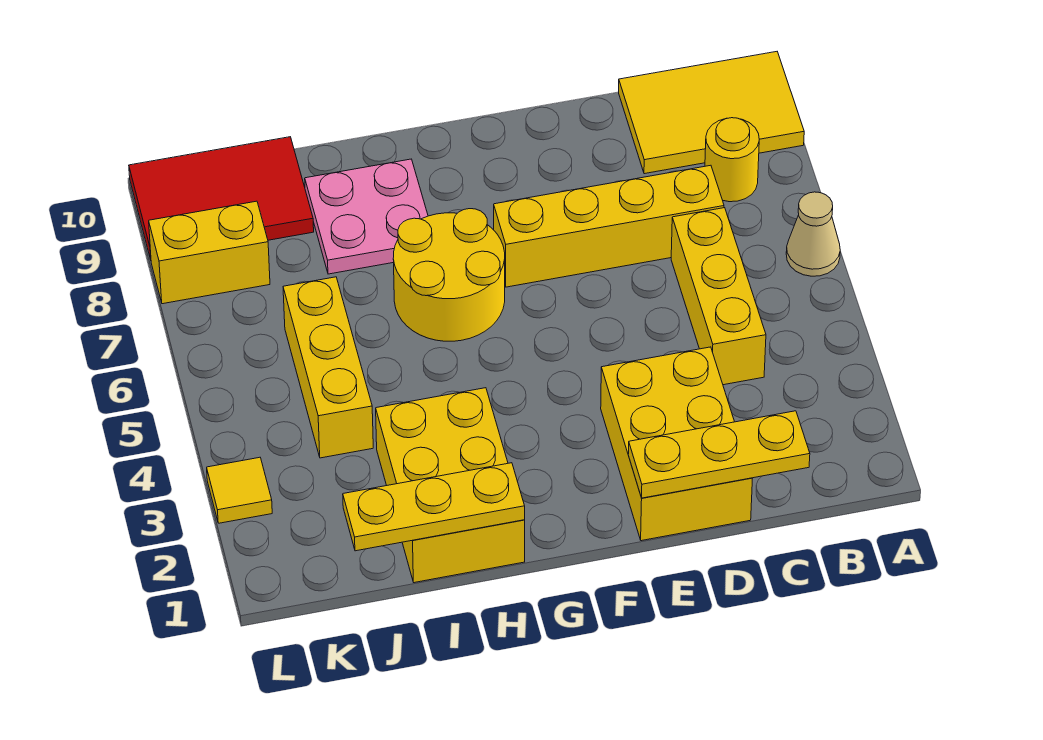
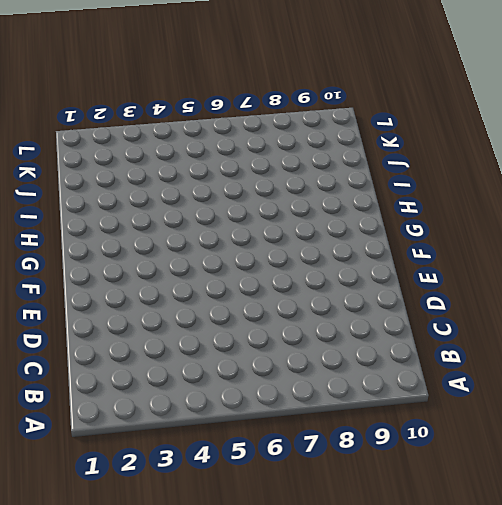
none -> tan cone A6 level 1
none -> yellow tile A9:C10 level 1
none -> yellow round brick B8 level 1

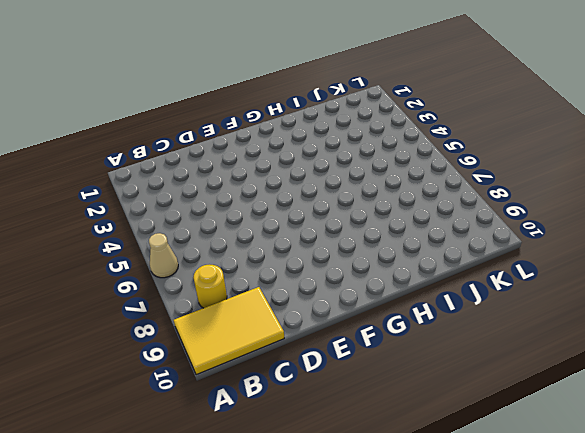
none -> yellow brick C4:C6 level 1
none -> yellow brick C7:F7 level 1
none -> yellow brick D1:E3 level 1

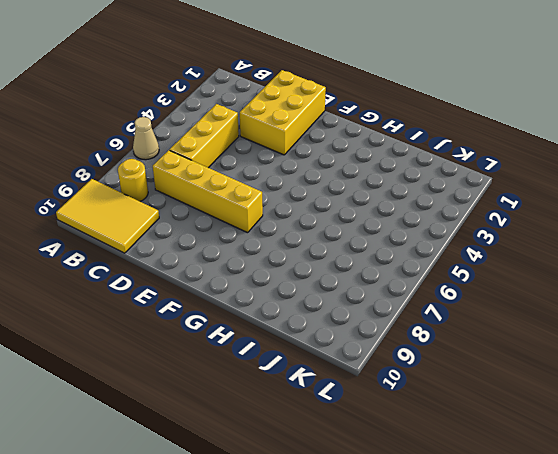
none -> yellow round brick G6:H7 level 1
none -> yellow brick H1:I3 level 1
none -> pink plate H8:I9 level 1

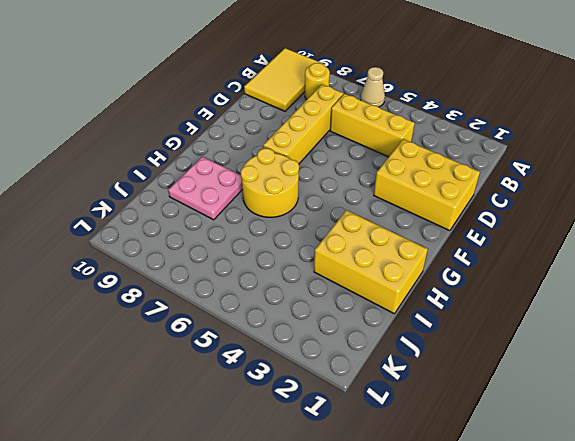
none -> yellow brick J4:J6 level 1
none -> red tile J9:L10 level 1
none -> yellow brick K8:L8 level 1

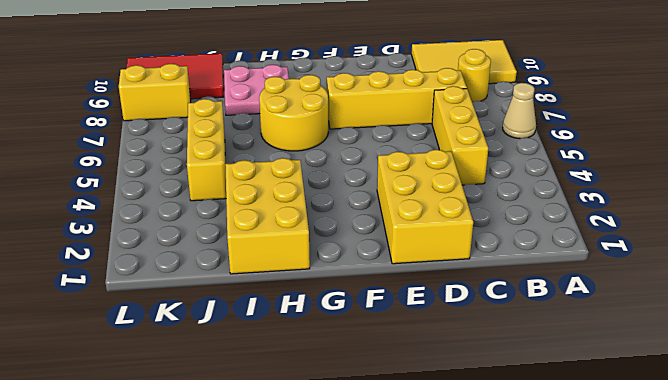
none -> yellow tile L3 level 1
none -> yellow plate C1:E1 level 2
none -> yellow plate H1:J1 level 2

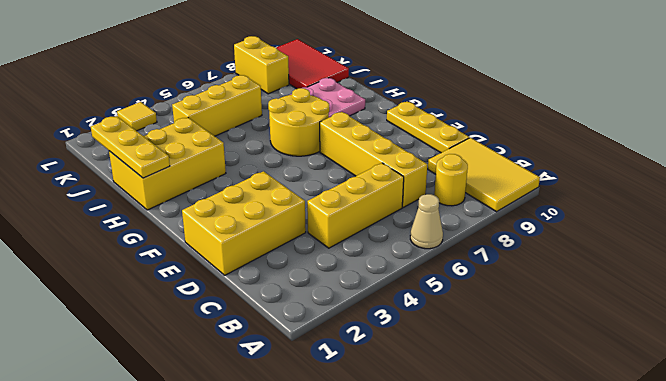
yellow plate D10:F10 level 1 -> yellow plate C1:E1 level 2

